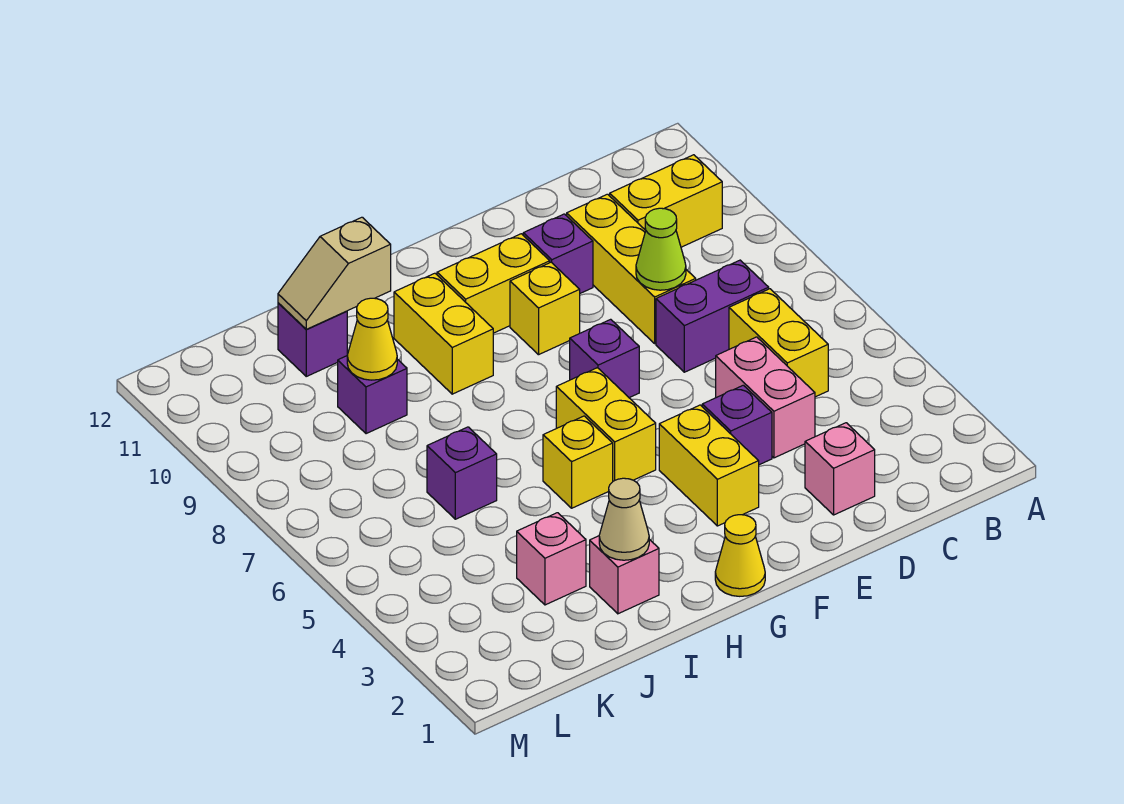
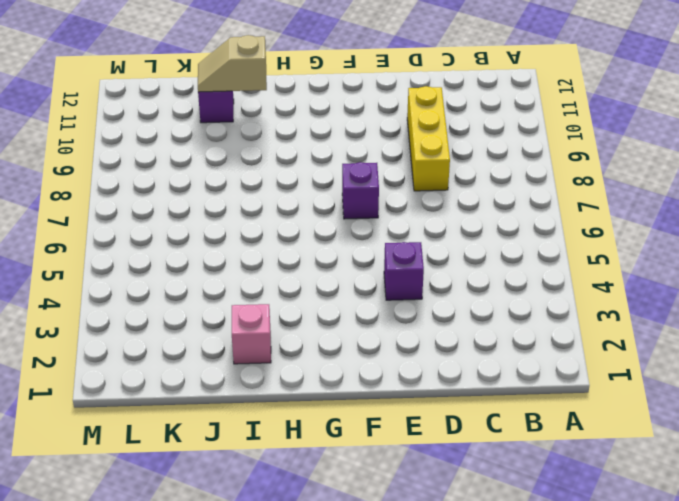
none -> yellow brick B10:C10 level 1
none -> yellow brick C5:C6 level 1
none -> purple brick C7:D7 level 1

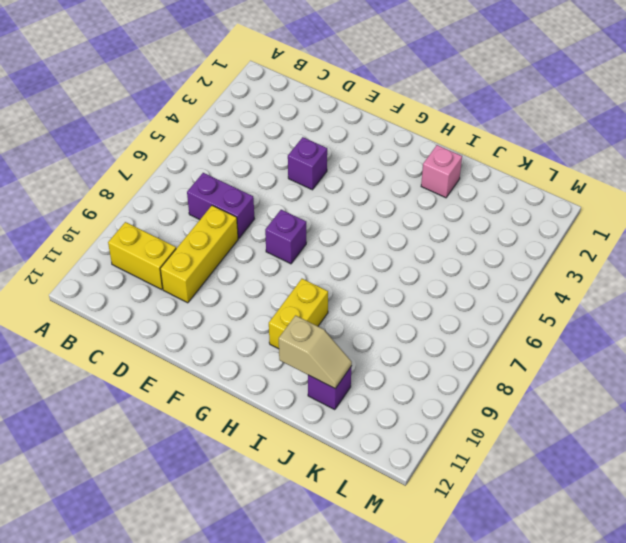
none -> yellow brick C5:C6 level 1
none -> pink brick D2 level 1
none -> pink brick D4:D5 level 1

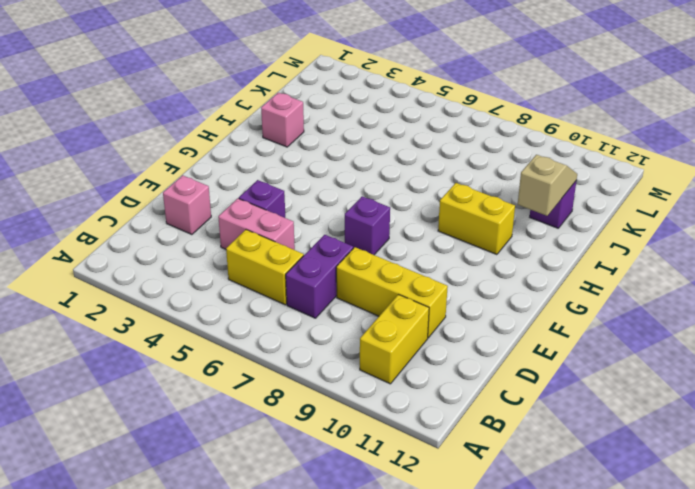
none -> purple brick E10 level 1
none -> yellow brick F3:F4 level 1
none -> yellow brick F9 level 1

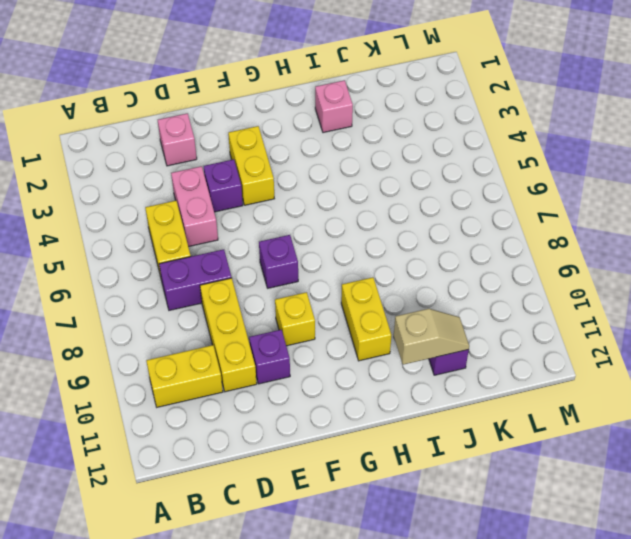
none -> yellow brick F10:G10 level 1
none -> yellow cone G1 level 1
none -> yellow brick G5:G6 level 1

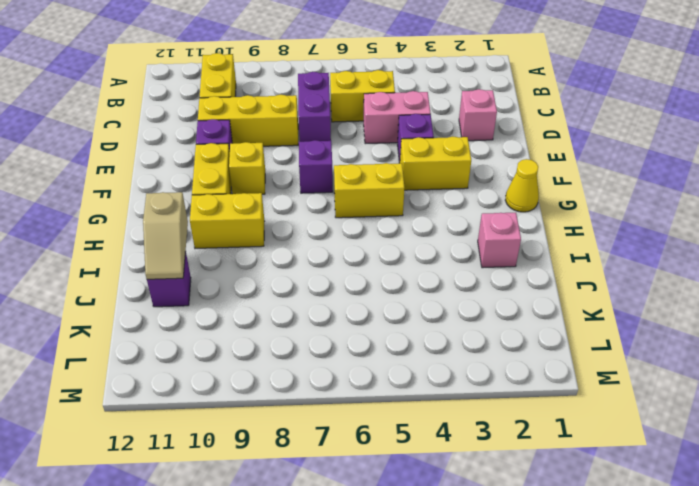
none -> yellow brick H5 level 1
none -> pink brick J3 level 1
none -> purple brick J6 level 1

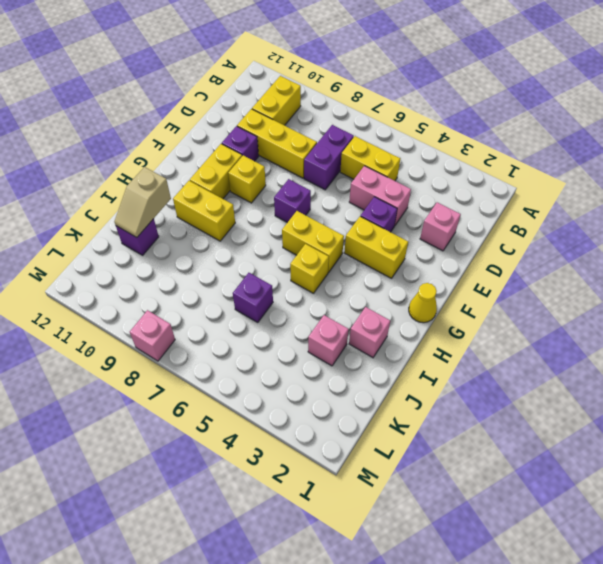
pink brick M8 level 1 -> none
none -> purple brick J9 level 1
none -> lime cone D8 level 2
none -> tan cone I2 level 2

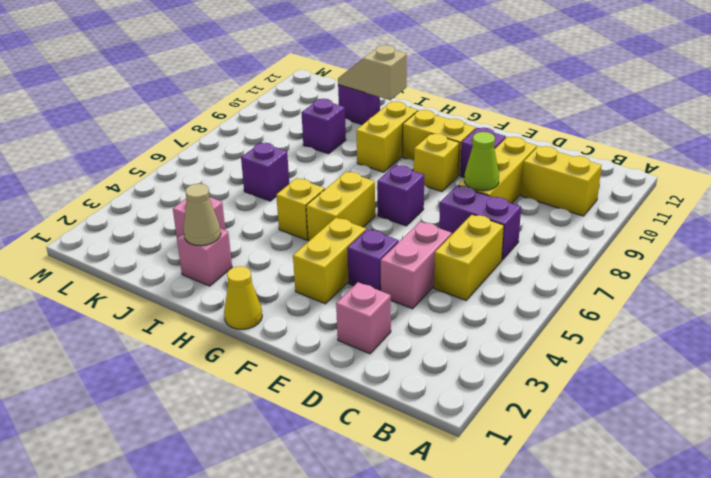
none -> yellow cone J9 level 2

